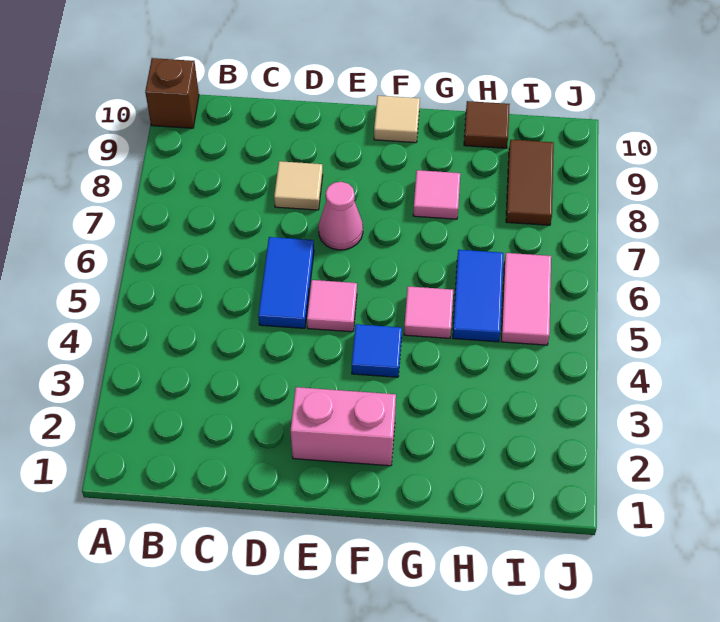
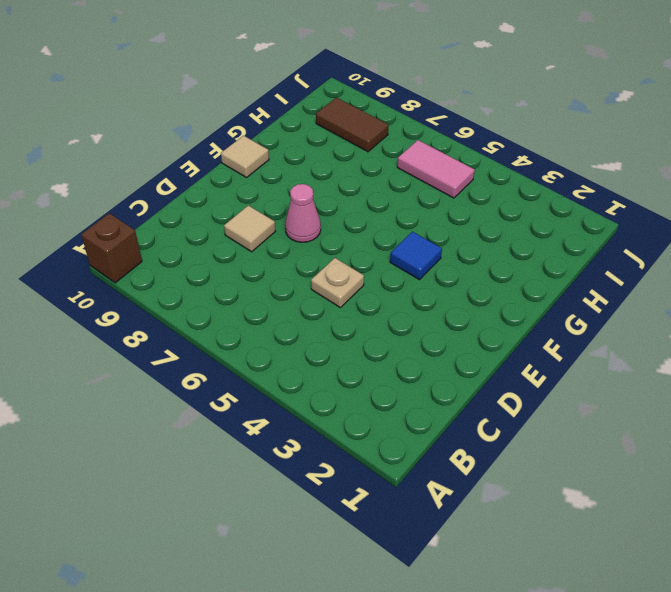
tan plate D5 level 1 -> blue tile D5:D6 level 1
none -> pink brick E2:F2 level 1
none -> pink tile E5 level 1
none -> pink tile G5 level 1

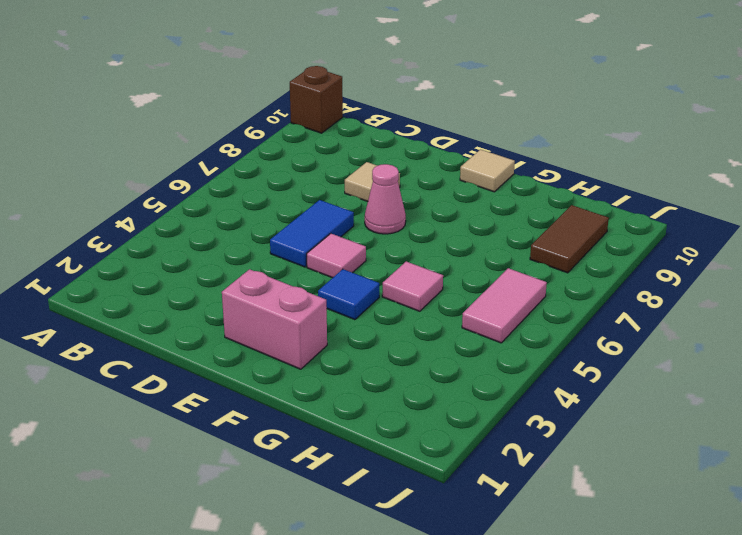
none -> pink tile G8 level 1
none -> blue tile H5:H6 level 1
none -> brown tile H10 level 1

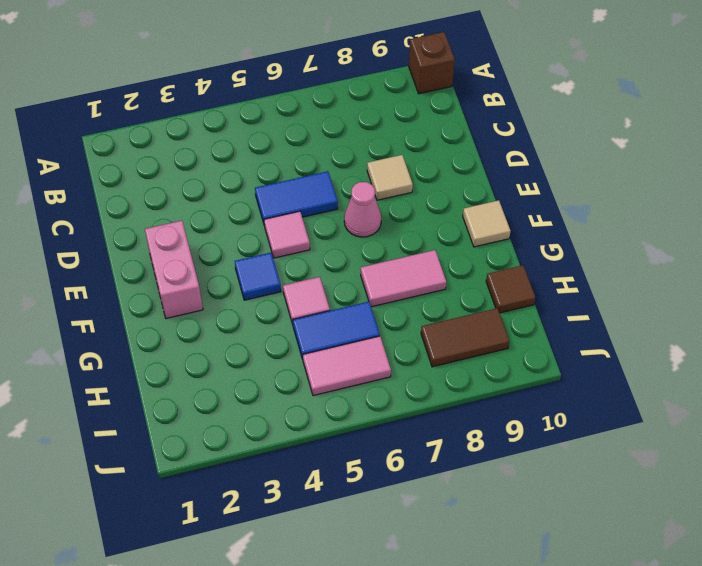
pink tile G7:G8 level 1 -> pink tile G8 level 1

